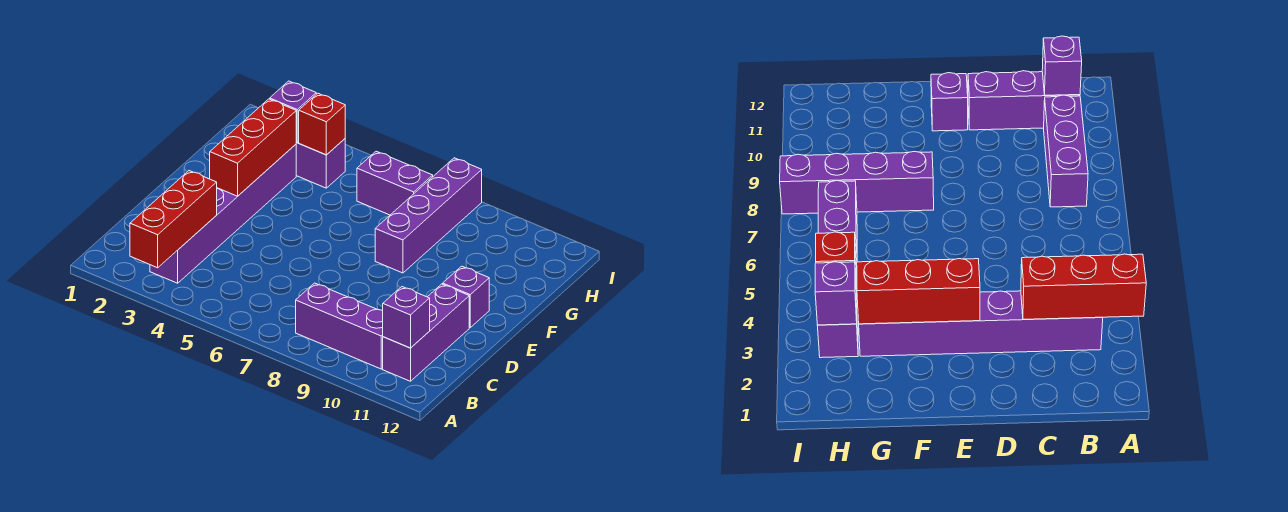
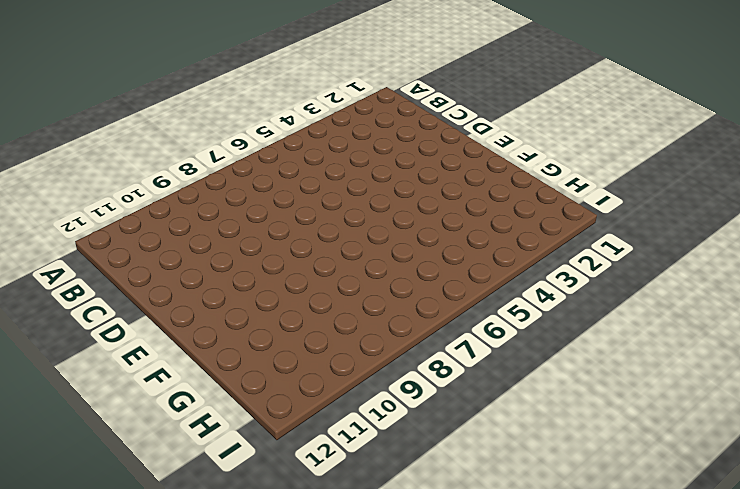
none -> purple brick B3:G3 level 1
none -> purple brick B8:B10 level 1
none -> purple brick B11:D11 level 1

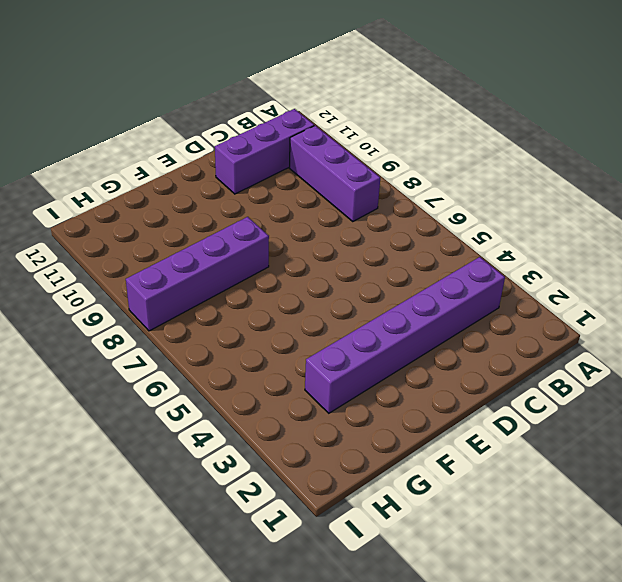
none -> purple brick E11 level 1
none -> purple brick H3:H4 level 1
none -> purple brick H6:H7 level 1

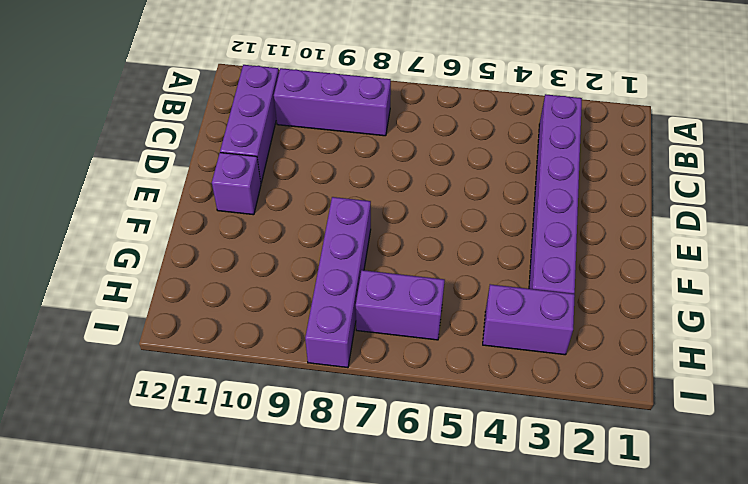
none -> red brick A3:C3 level 2
none -> purple brick B11 level 2
none -> red brick E3:G3 level 2

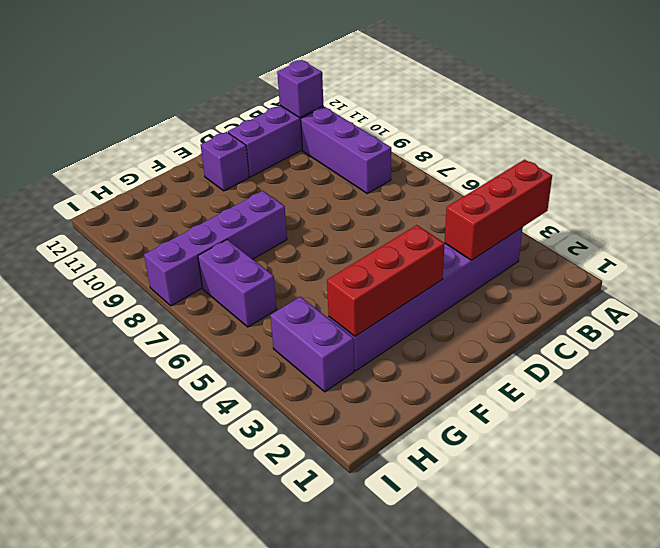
none -> purple brick H3 level 2
none -> red brick H4 level 2

